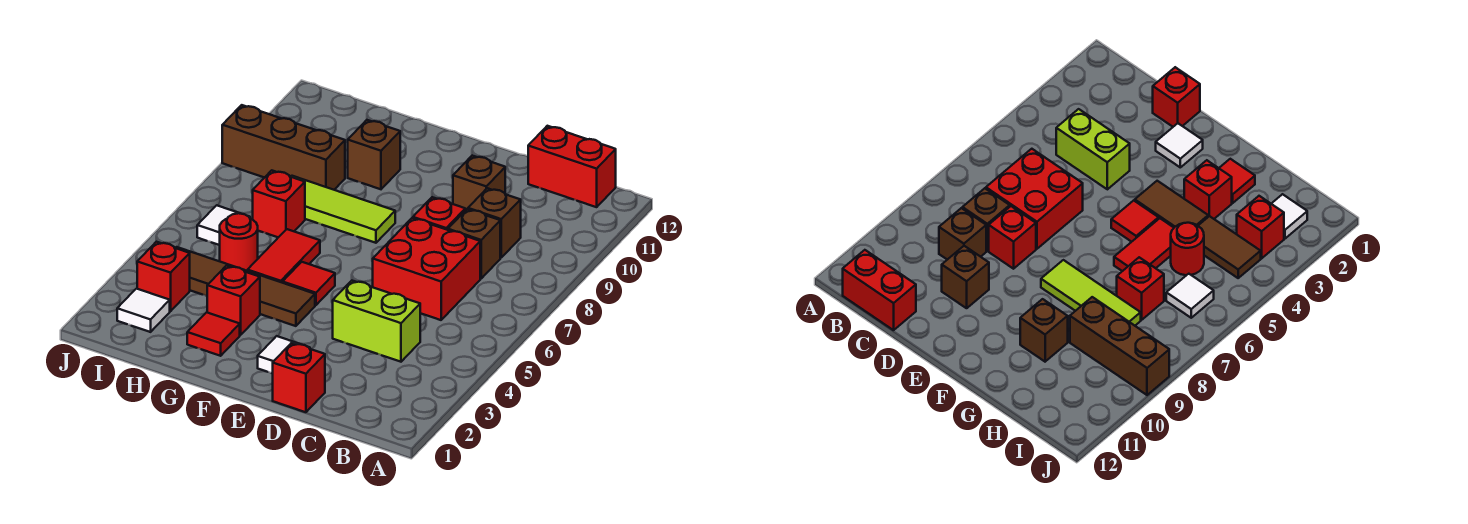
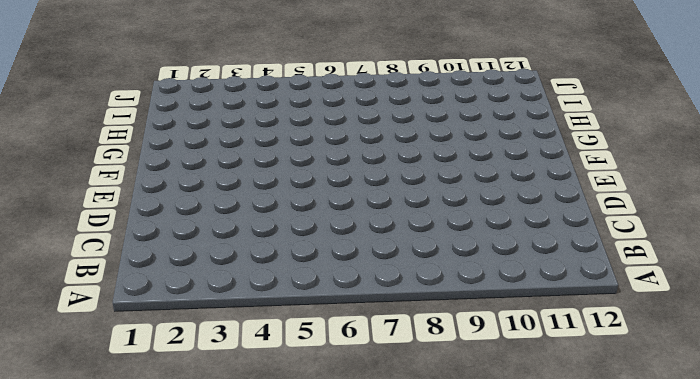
none -> red brick B12:C12 level 1
none -> lime brick C4:D4 level 1
none -> red brick C6:D7 level 1

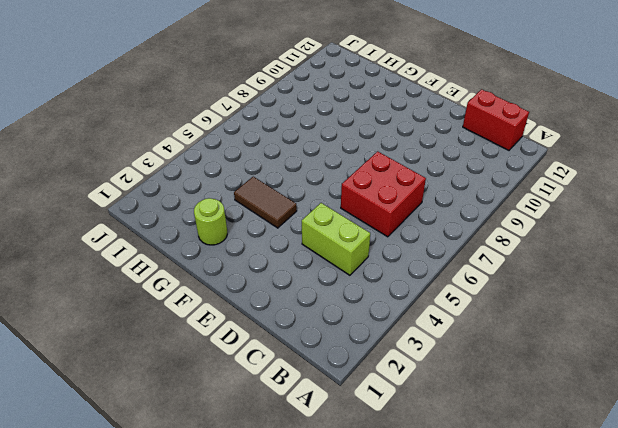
lime round brick G2 level 1 -> red tile G2 level 1
none -> brown brick C8 level 1
none -> brown brick C9 level 1
none -> red brick D1 level 1

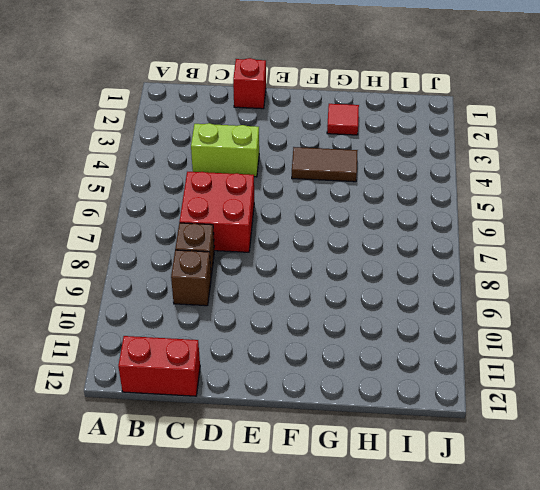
none -> red brick D8 level 1
none -> brown brick D10 level 1
none -> white tile E2 level 1

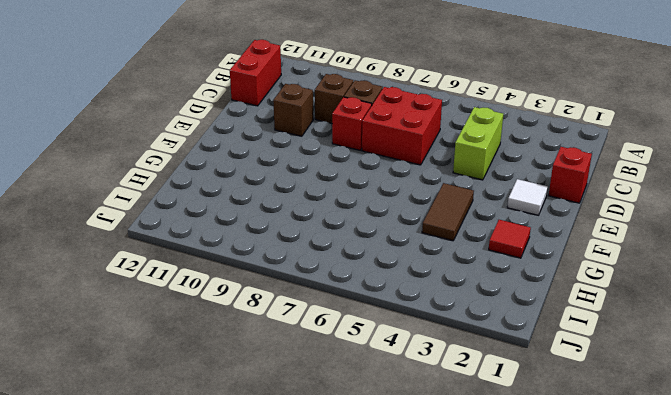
none -> red tile F5 level 1
none -> lime tile F8:H8 level 1
none -> red brick G3 level 1

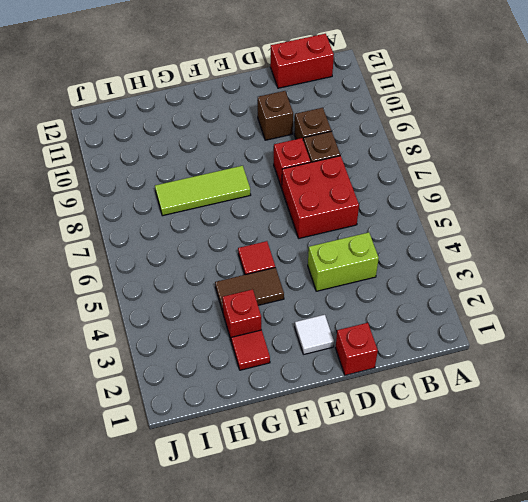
none -> red tile G5:G6 level 1
none -> brown brick G10 level 1
none -> brown tile H4:I4 level 1

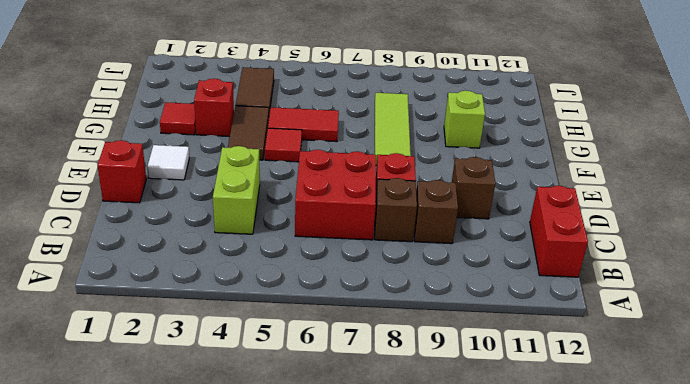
lime brick G10 level 1 -> brown brick G10 level 1
none -> red round brick H5 level 1
none -> red brick H7 level 1
none -> brown brick H9:J9 level 1

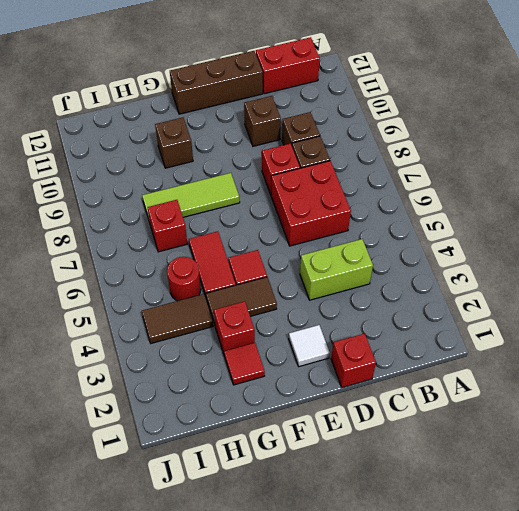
brown brick D12:F12 level 1 -> brown brick H9:J9 level 1
none -> white tile I2 level 1
none -> red brick I3 level 1
none -> white tile I6 level 1

